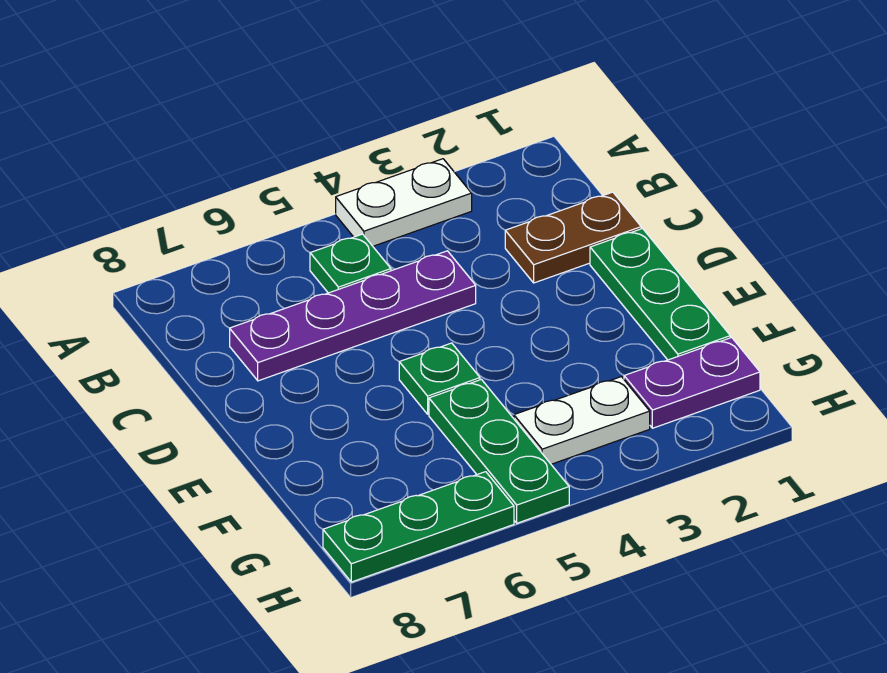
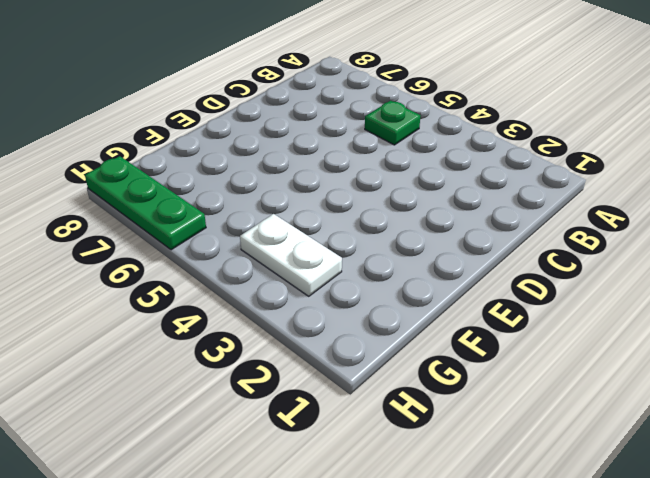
none -> white plate A3:A4 level 1
none -> brown plate C1:C2 level 1

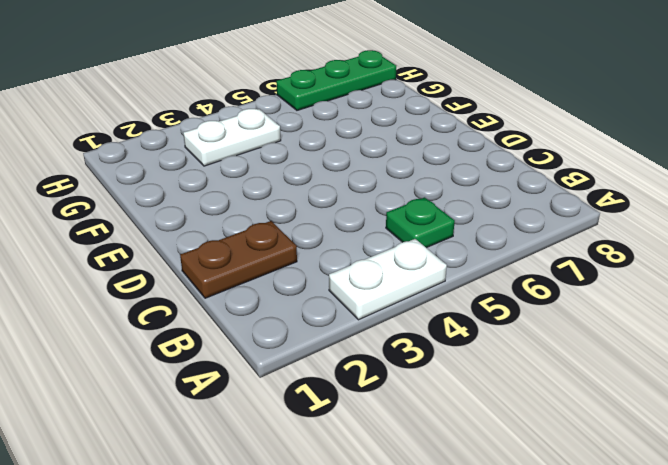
none -> purple plate C4:C7 level 1
none -> green plate D1:F1 level 1

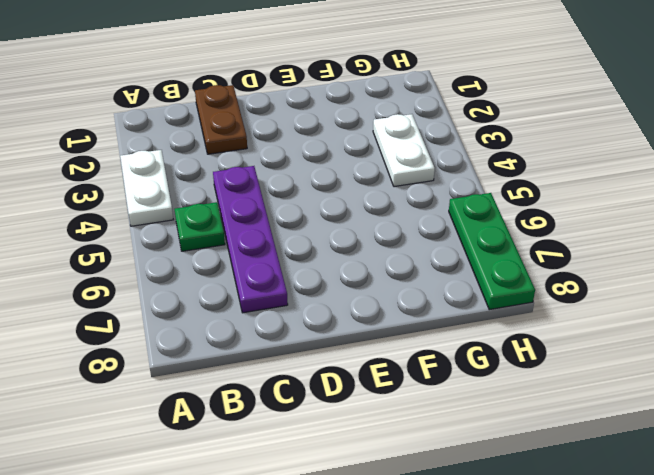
none -> green plate D1:F1 level 1
none -> green plate E5 level 1

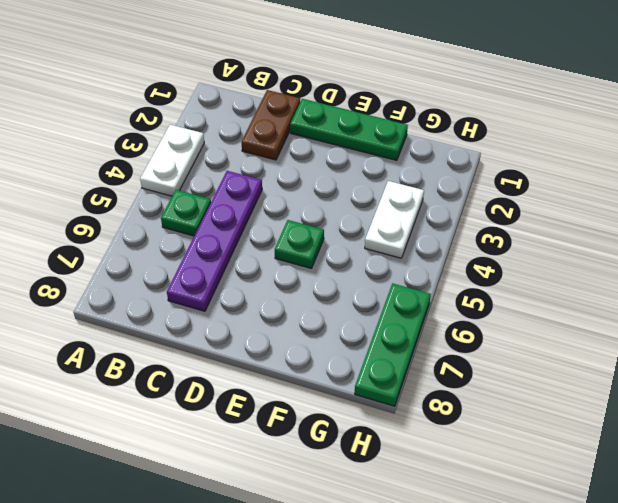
none -> green plate F5:H5 level 1
none -> purple plate G1:G2 level 1

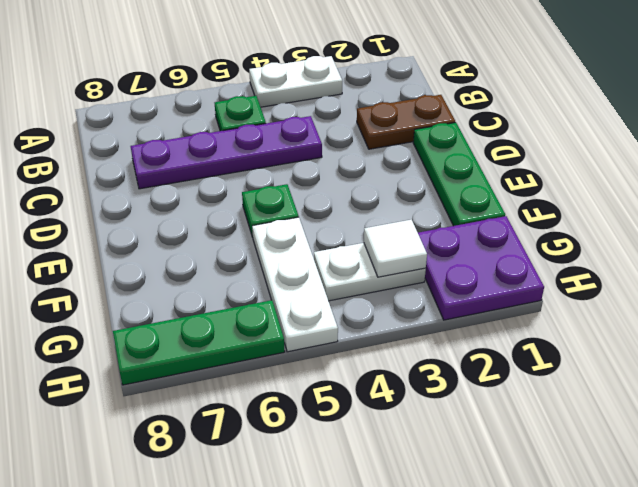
white plate F5:H5 level 1 -> green plate F5:H5 level 1
purple plate G1:H2 level 1 -> purple plate G1:G2 level 1
white tile G3 level 2 -> none

